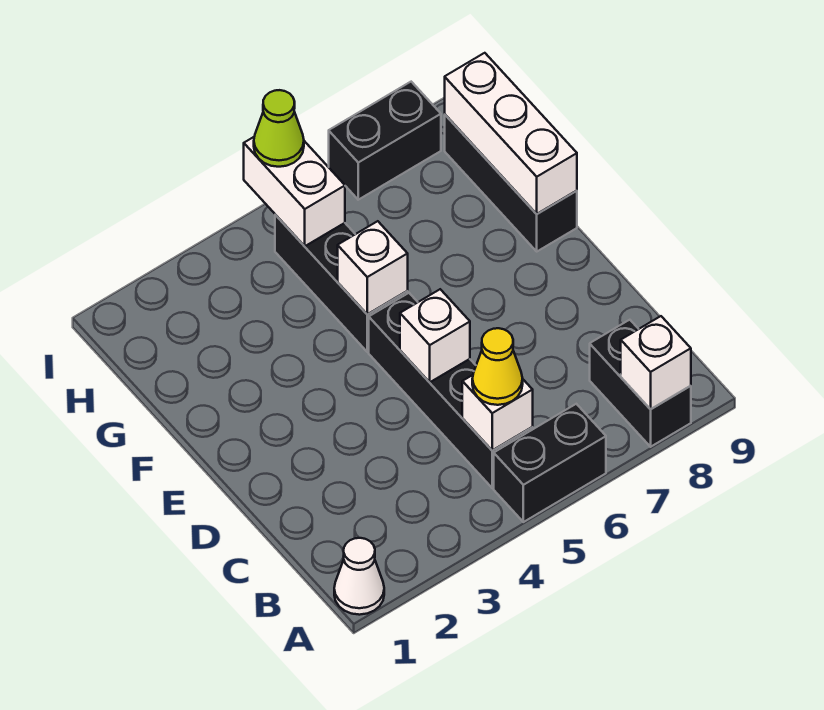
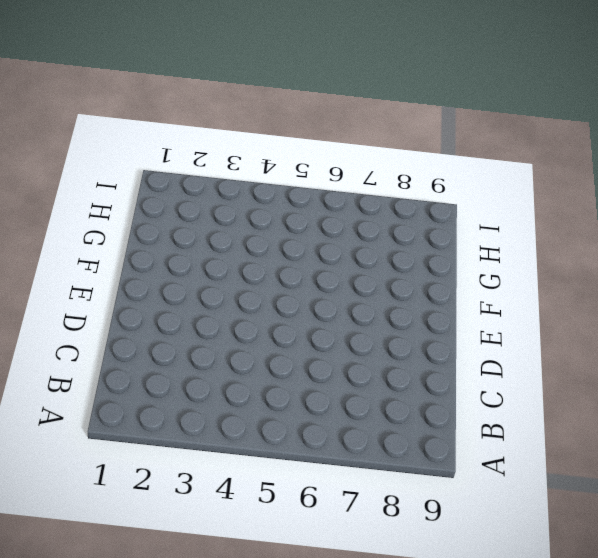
none -> white cone A1 level 1
none -> black brick A5:A6 level 1
none -> black brick A8:B8 level 1

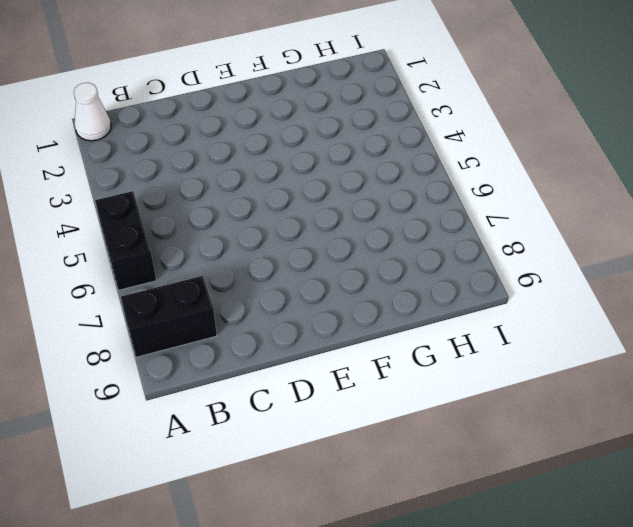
none -> black brick B5:E5 level 1
none -> black brick F5:H5 level 1
none -> black brick F9:H9 level 1

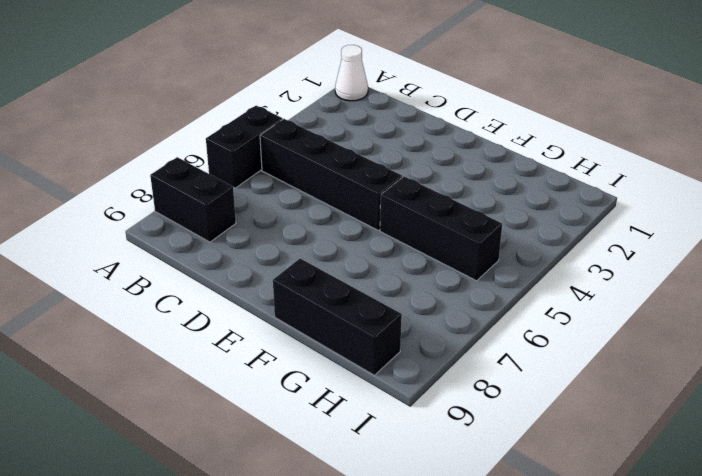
none -> black brick I7:I8 level 1
none -> white brick A8 level 2
none -> white brick B5 level 2

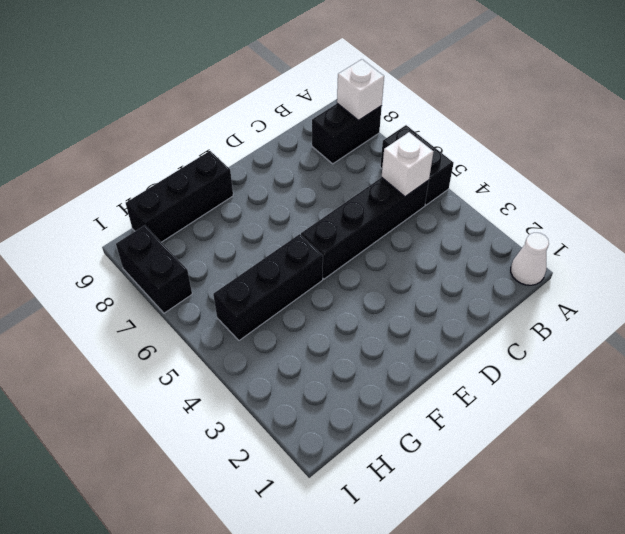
none -> white brick D5 level 2
none -> white brick F5 level 2
none -> white brick F9:H9 level 2

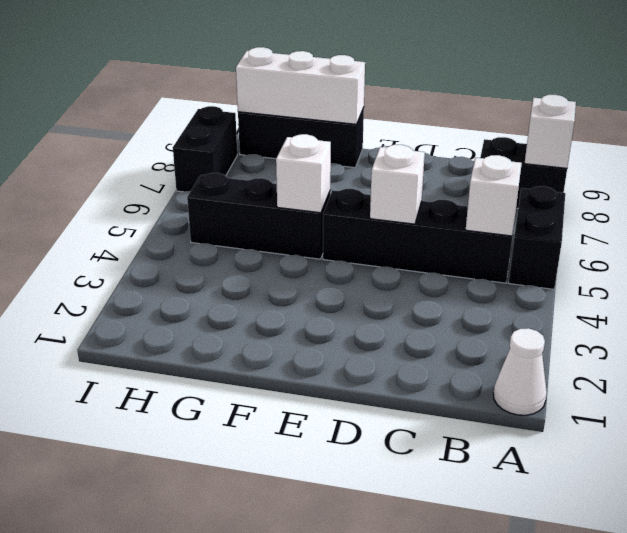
none -> white brick H5:I5 level 2
none -> yellow cone B5 level 3
none -> lime cone I5 level 3

